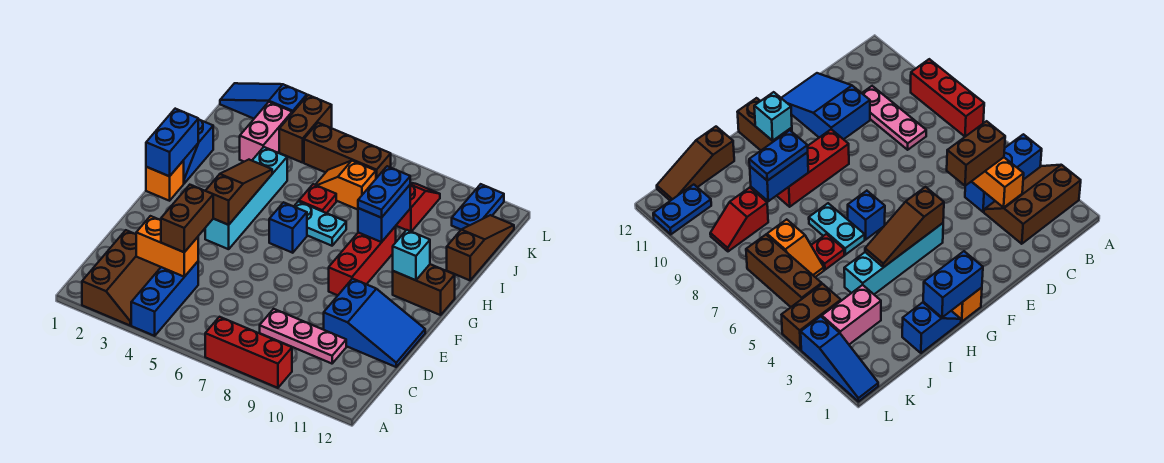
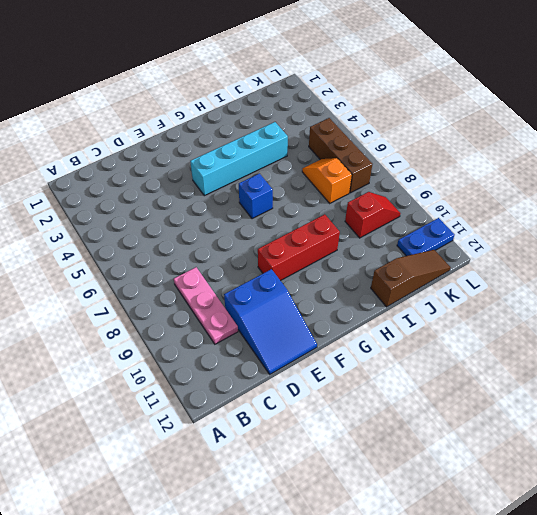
none -> brown slope A2:C3 level 1 top 2
none -> blue brick A4:C4 level 1
none -> red brick A7:A9 level 1

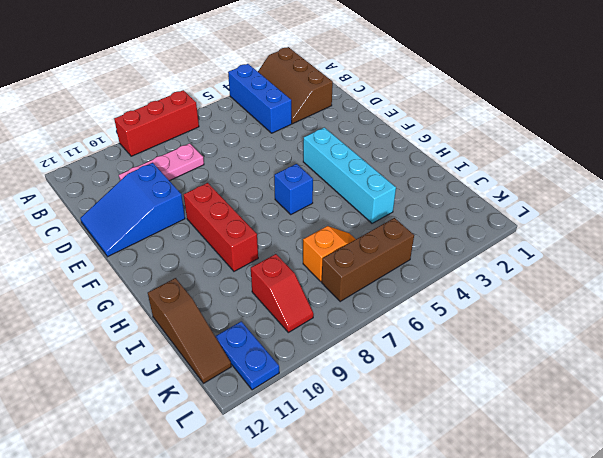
none -> orange brick G1 level 1
none -> brown brick G11:G12 level 1
none -> blue slope H1:I1 level 1 top I

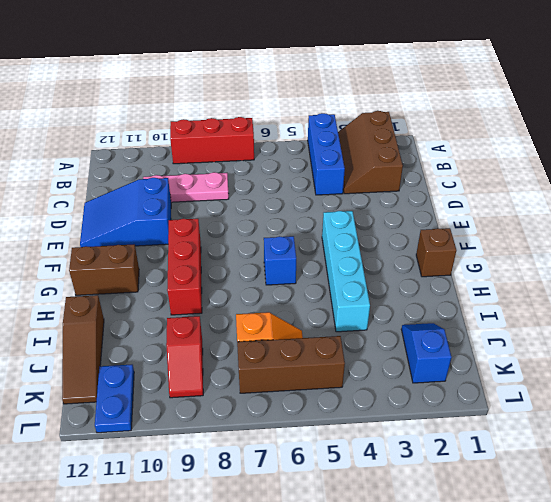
brown brick G1 level 1 -> orange brick G1 level 1
blue slope J2:K2 level 1 top K -> blue slope H1:I1 level 1 top I
none -> cyan plate H6:H7 level 1
none -> red plate I6 level 1
none -> pink brick J3:K3 level 1

